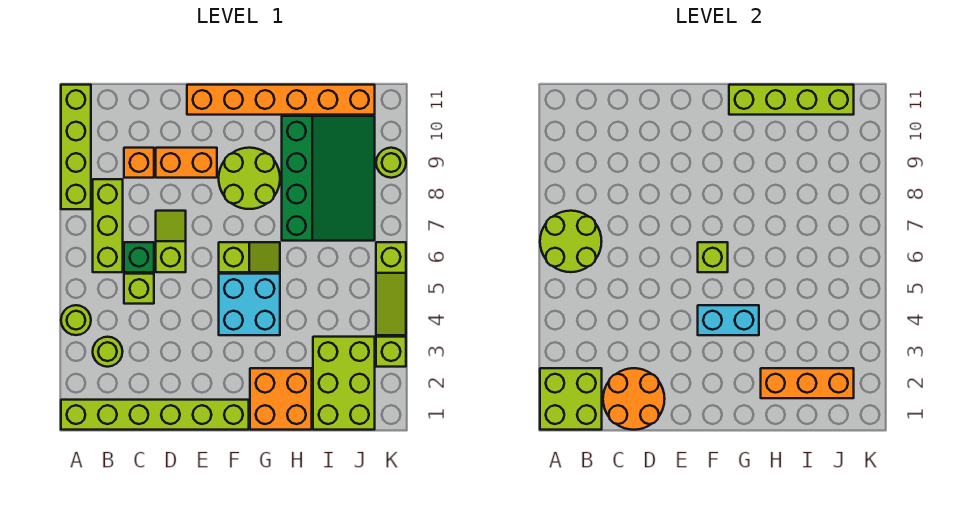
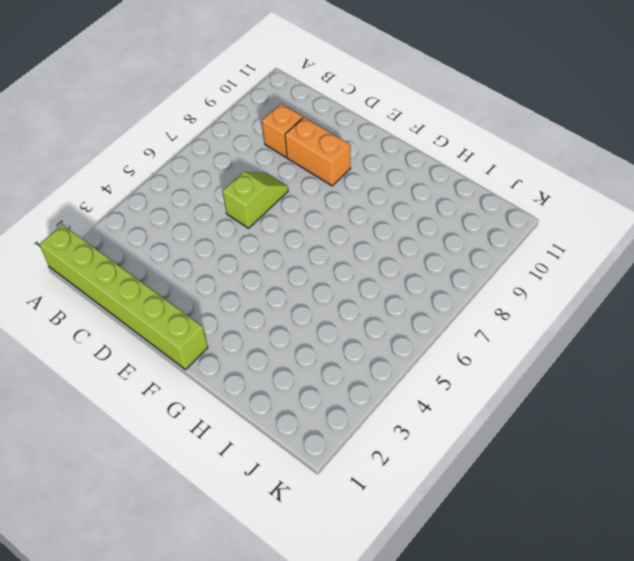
none -> lime round brick A4 level 1
none -> lime brick A8:A11 level 1
none -> lime round brick B3 level 1

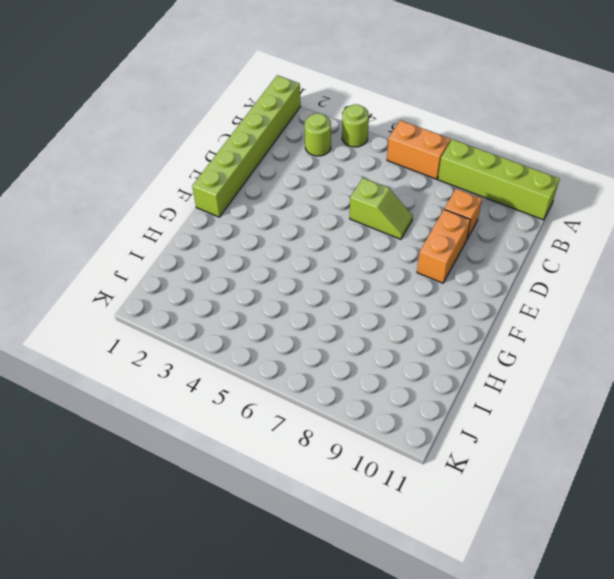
orange brick A6:A7 level 1 -> none
none -> lime brick B6:B8 level 1
none -> lime brick C5 level 1
none -> green brick C6 level 1

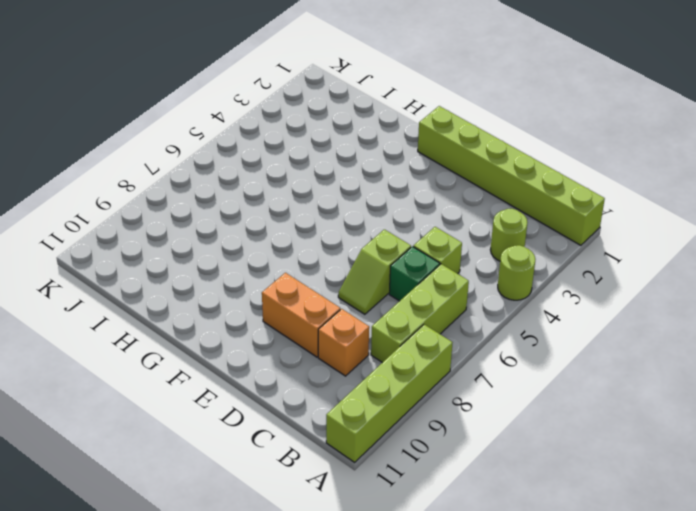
none -> orange brick E11:J11 level 1
none -> cyan brick F4:G5 level 1
none -> lime slope F6:G6 level 1 top F

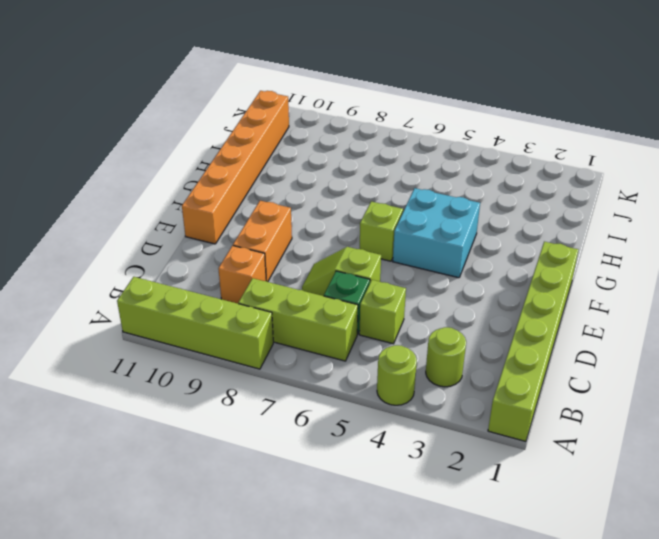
none -> lime round brick F8:G9 level 1
none -> orange brick G1:H2 level 1
none -> green slope H7:J10 level 1 top H

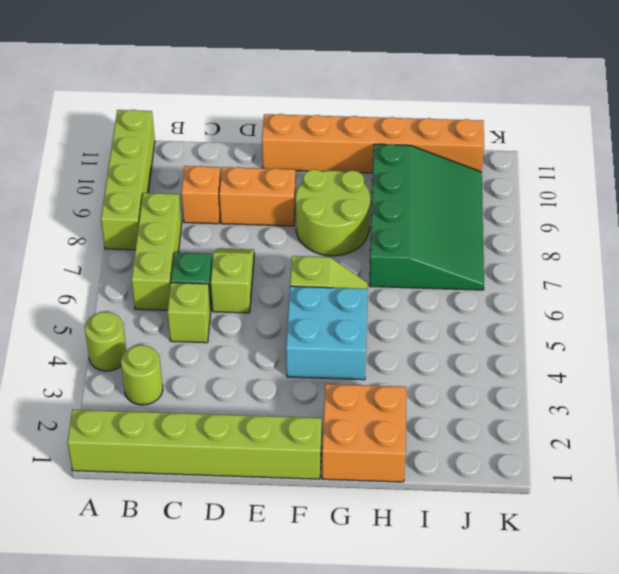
none -> lime brick I1:J3 level 1
none -> lime brick K3 level 1
none -> lime slope K4:K6 level 1 top 6

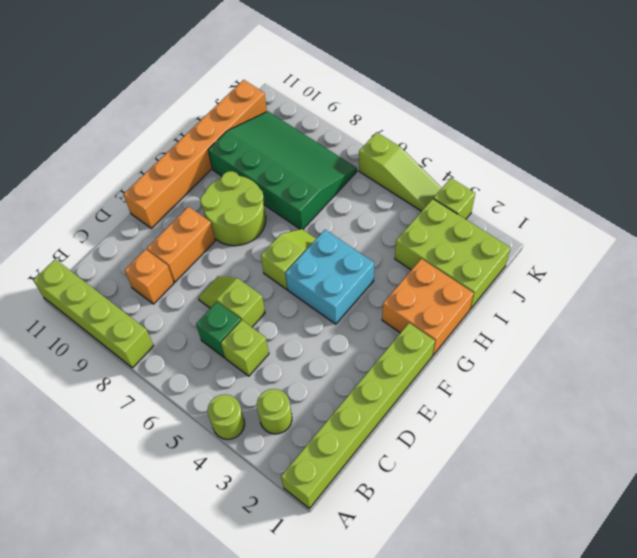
none -> lime brick B6:B8 level 1
none -> lime round brick K9 level 1
none -> lime brick A1:B2 level 2

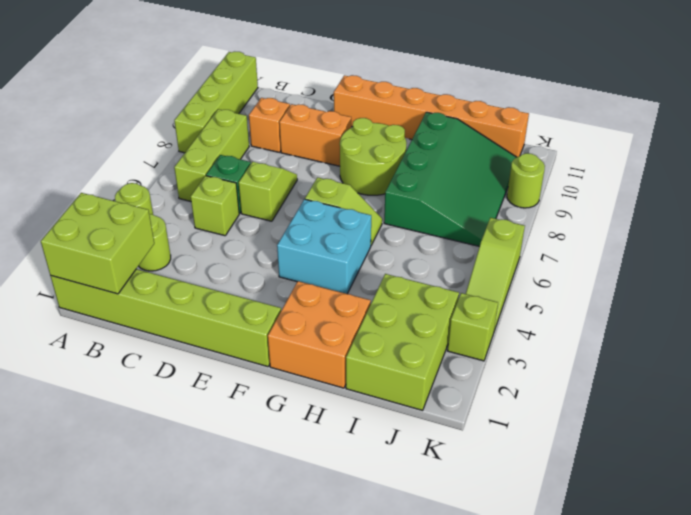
none -> lime round brick A6:B7 level 2
none -> orange round brick C1:D2 level 2
none -> cyan brick F4:G4 level 2

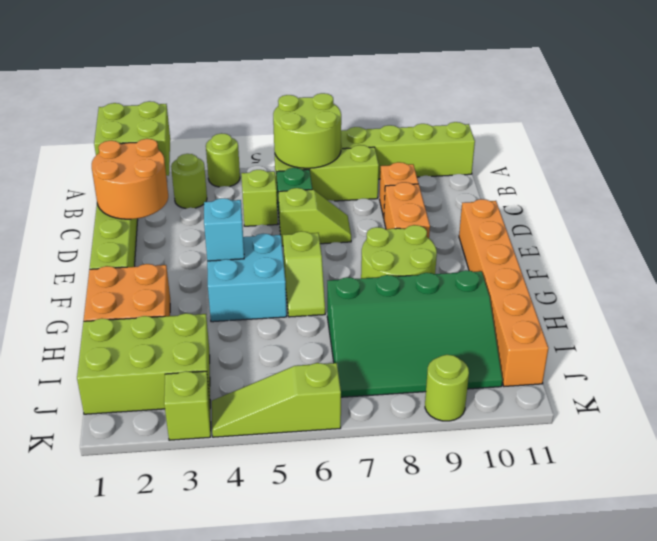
cyan brick F4 level 2 -> cyan brick F4:G4 level 2
none -> lime brick F6 level 2
none -> lime brick G11:J11 level 2
none -> orange brick H2:J2 level 2

